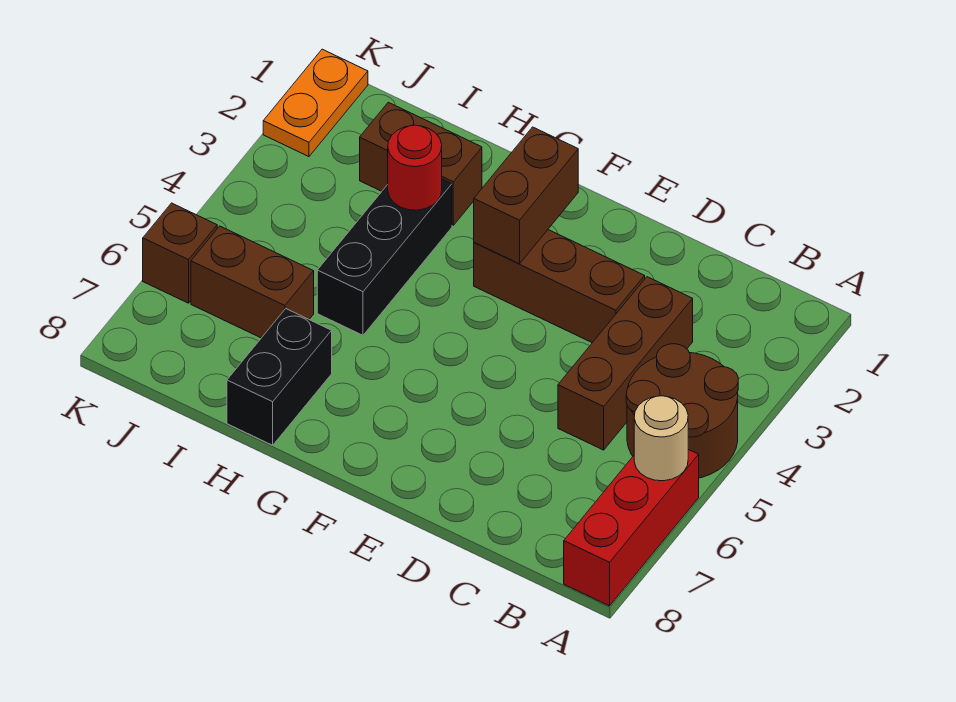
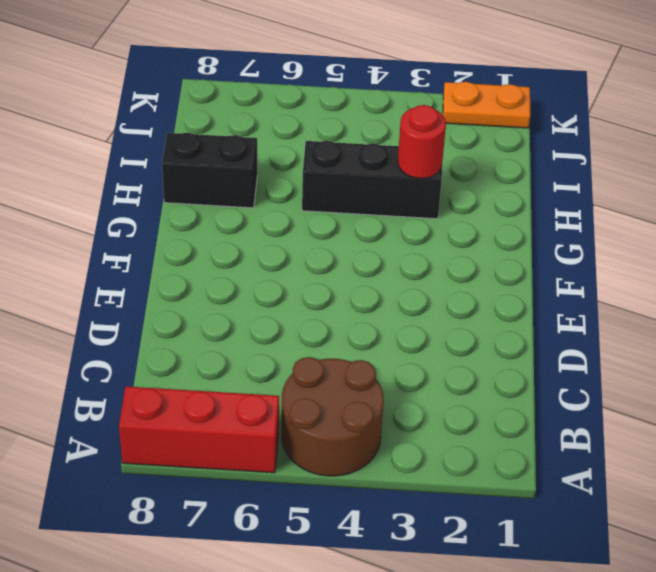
none -> brown brick C3:C5 level 1
none -> brown brick D3:F3 level 1
none -> brown brick H2:I2 level 1

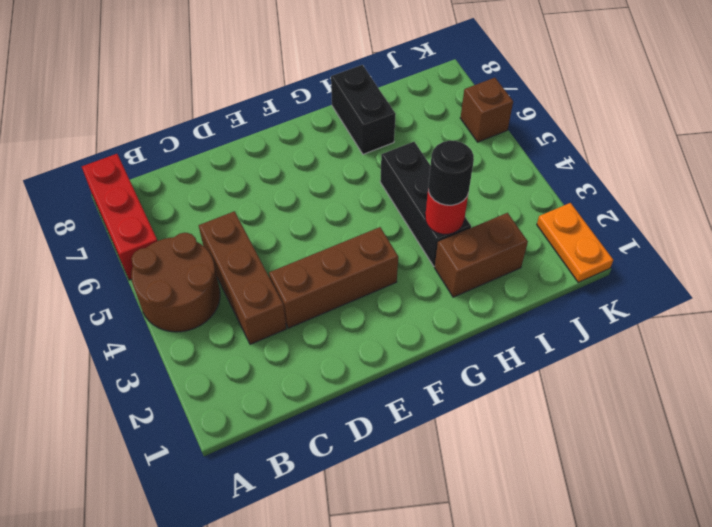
black round brick H3 level 3 -> none
none -> brown brick I6:J6 level 1
none -> tan round brick A6 level 2
none -> brown brick F2:F3 level 2

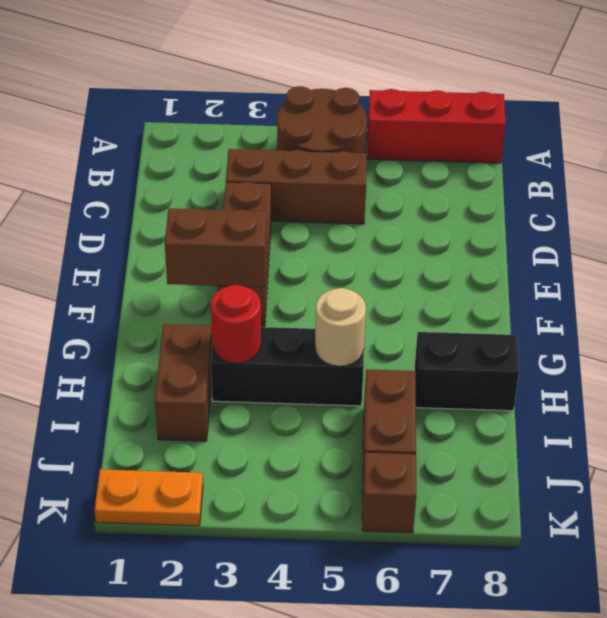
tan round brick H5 level 2 -> tan round brick A6 level 2

